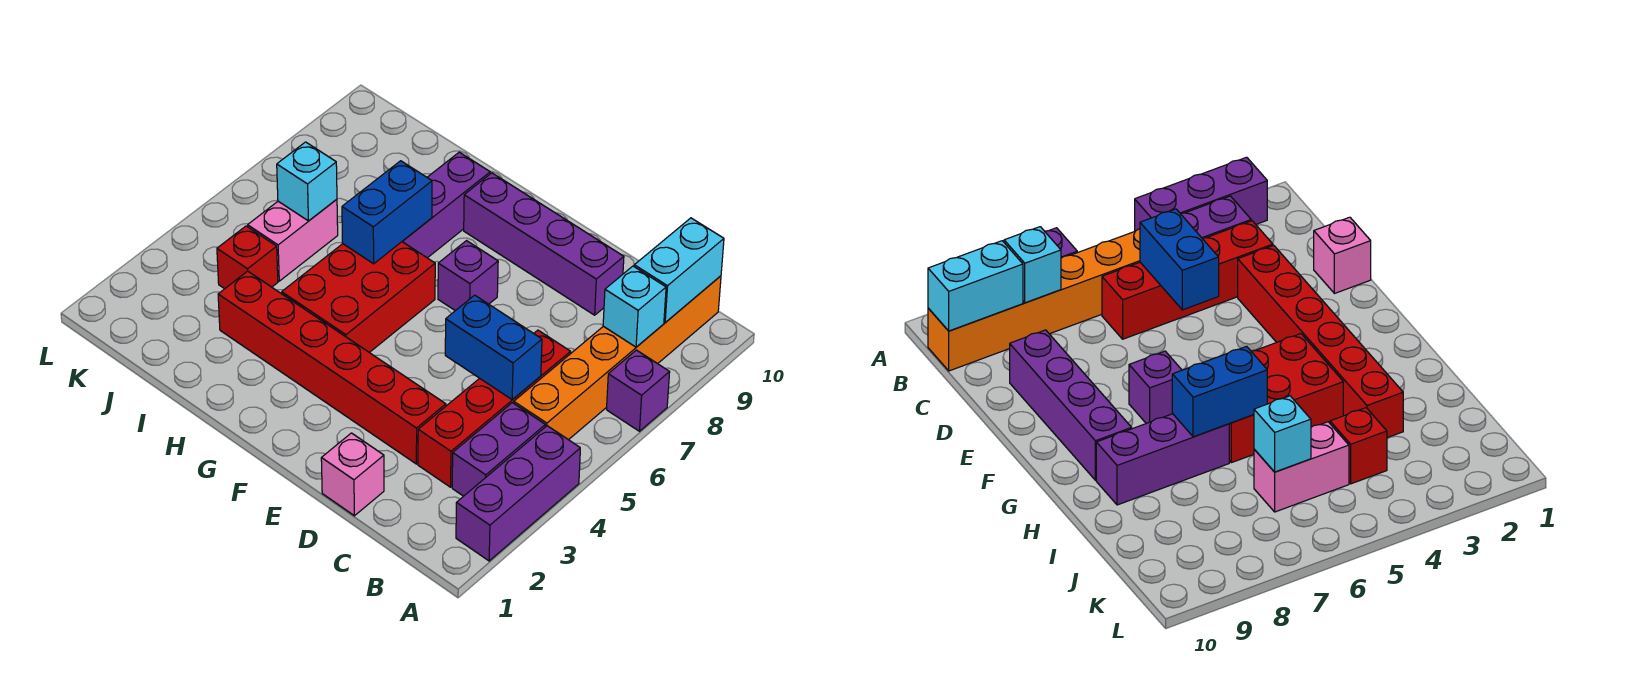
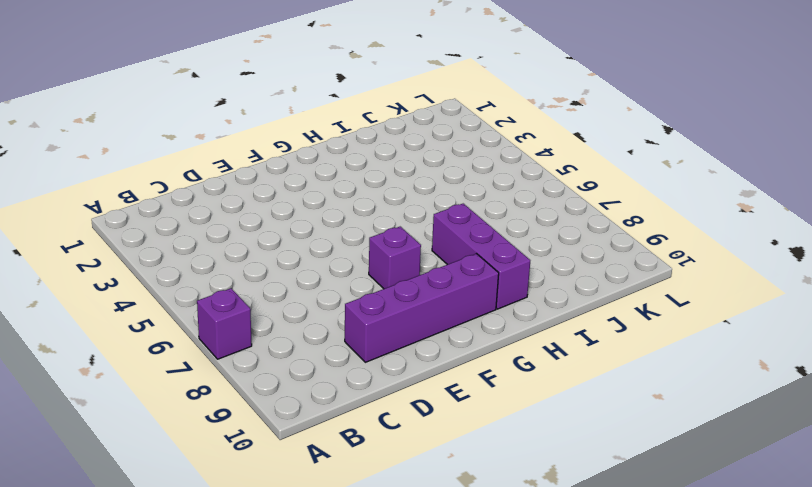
none -> purple brick A2:A4 level 1
none -> purple brick B3:B4 level 1
none -> orange brick B5:B10 level 1

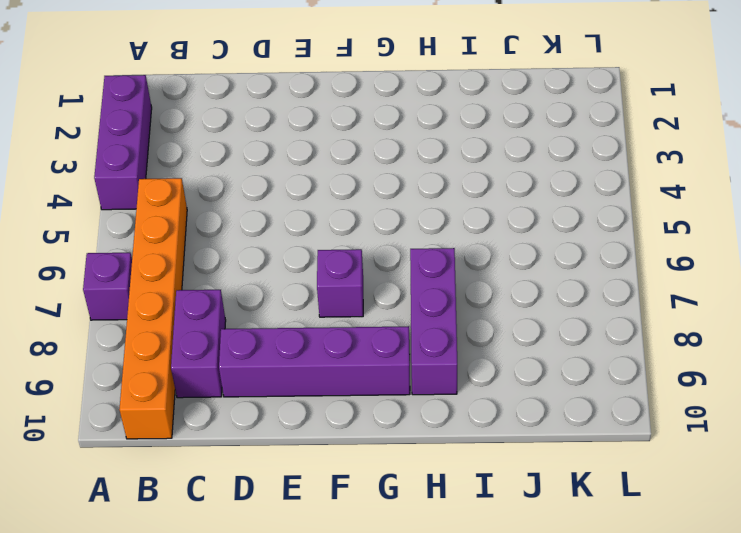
purple brick C8:C9 level 1 -> purple brick B3:B4 level 1
none -> red brick C3:C6 level 1
none -> pink brick D1 level 1
none -> red brick D3:I3 level 1

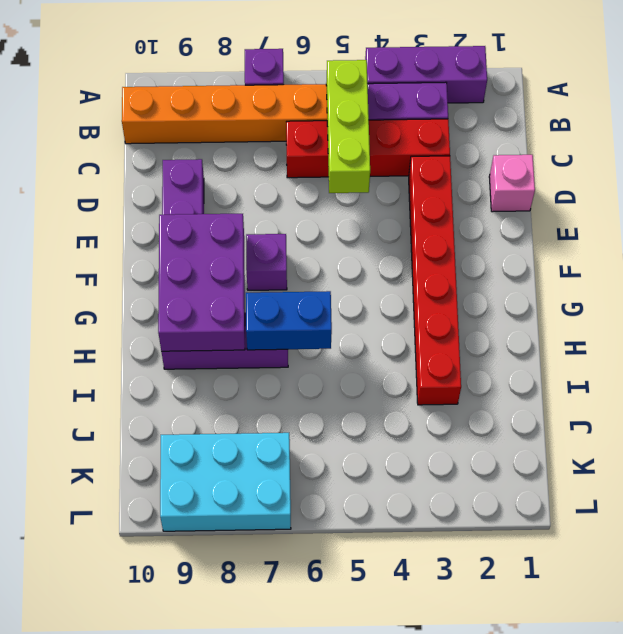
lime brick B5:D5 level 2 -> blue brick C5:D5 level 2
purple brick F8:H9 level 2 -> none
cyan brick K7:L9 level 1 -> none
none -> red brick G4:H6 level 1
none -> red brick J4 level 1
none -> pink brick J5:J6 level 1

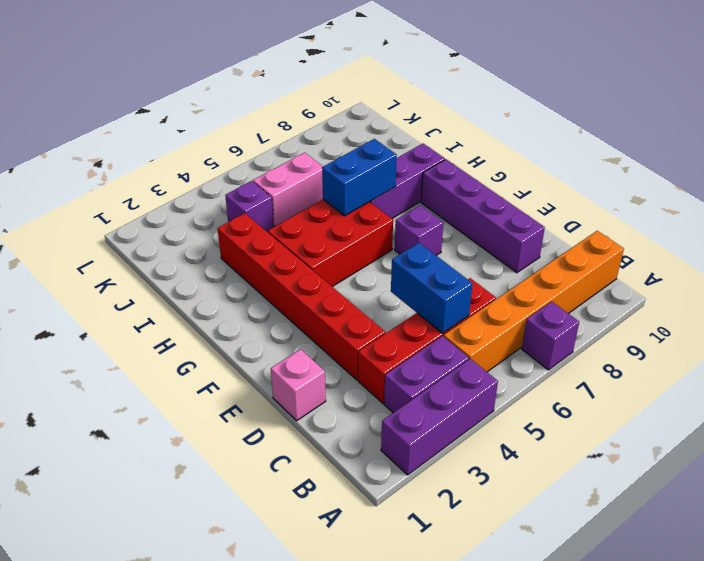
purple brick J4 level 1 -> red brick J4 level 1
none -> cyan brick B8 level 2
none -> cyan brick B9:B10 level 2
none -> cyan brick J6 level 2

